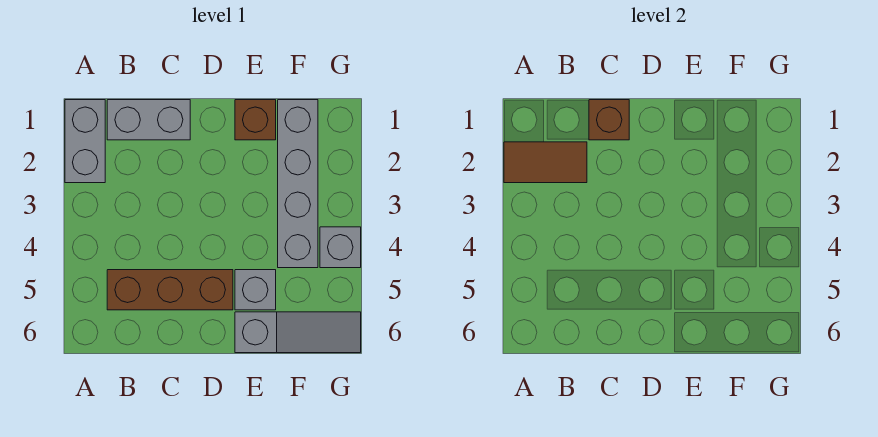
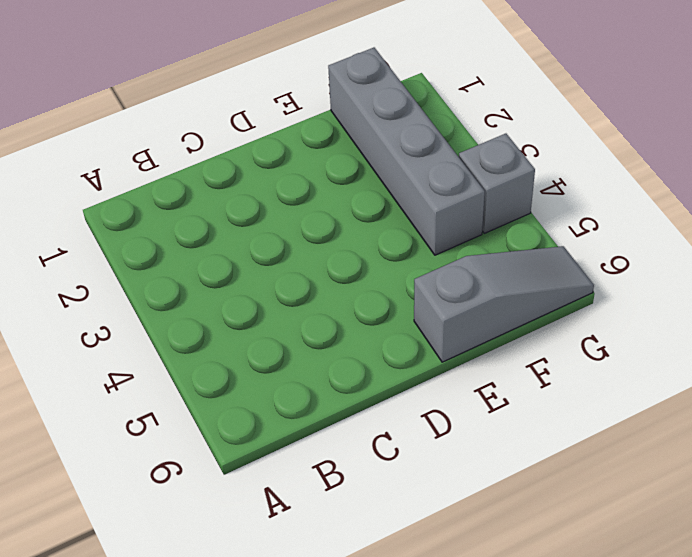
none -> grey brick A1:A2 level 1
none -> grey brick B1:C1 level 1

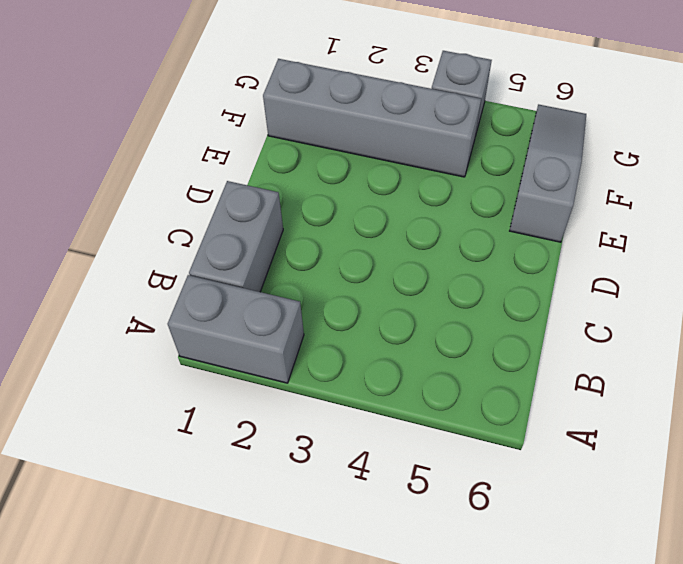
none -> brown brick B5:D5 level 1
none -> brown brick E1 level 1

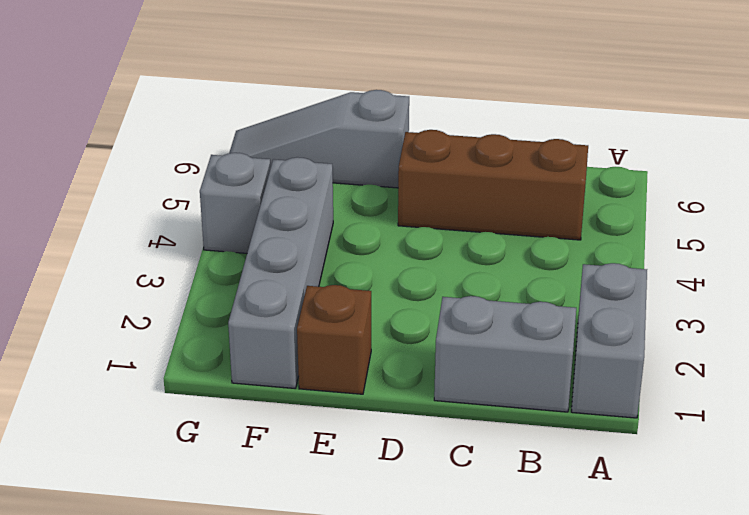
none -> grey brick E5 level 1
none -> brown tile A2:B2 level 2

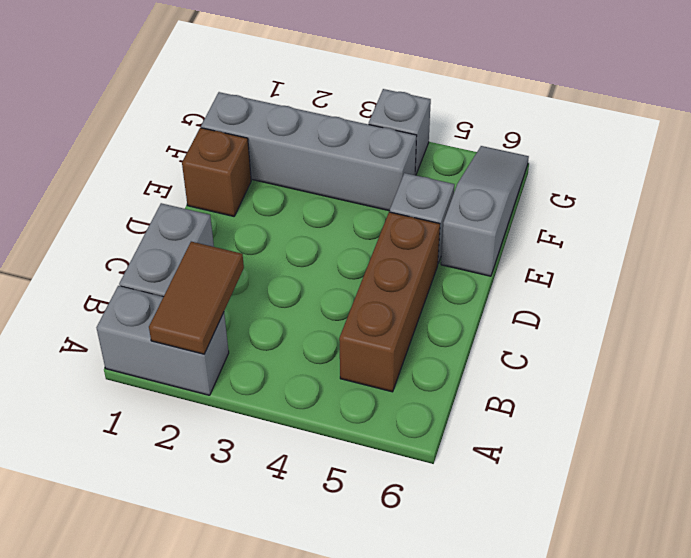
none -> brown brick C1 level 2

